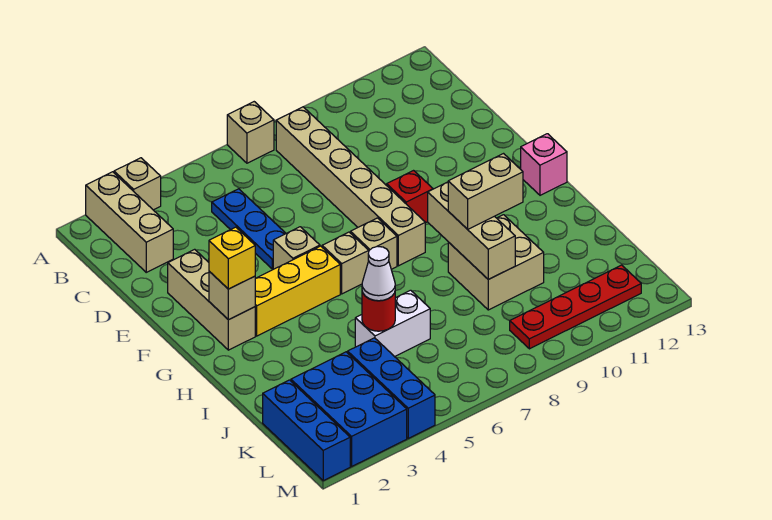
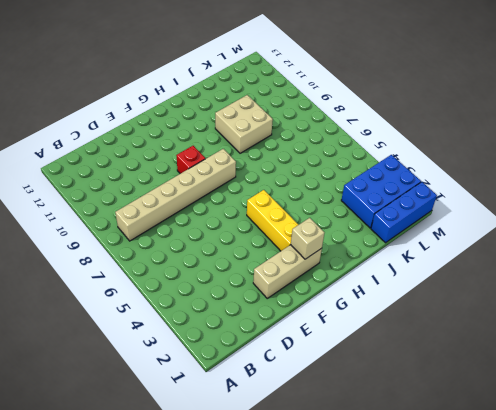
none -> tan brick A2:C2 level 1
none -> tan brick A3 level 1
none -> tan brick A7 level 1

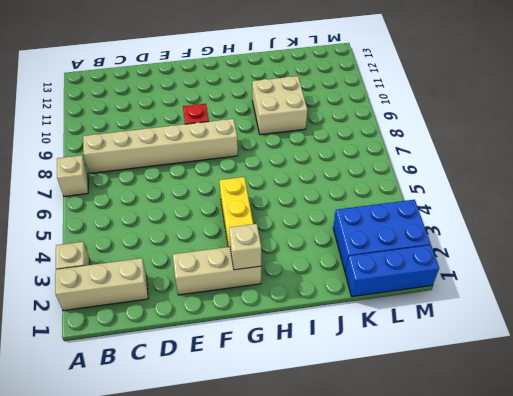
none -> blue plate C5:E5 level 1
none -> tan brick F5 level 1
none -> tan brick G6 level 1

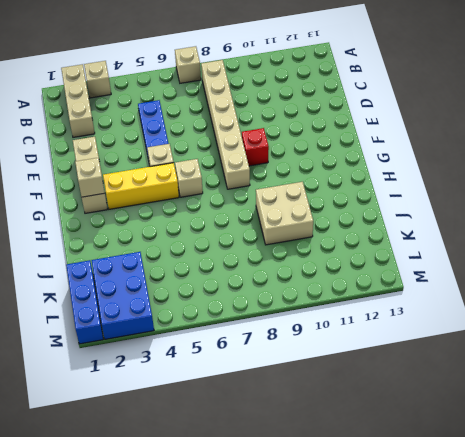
none -> tan brick G7 level 1
none -> pink brick G13 level 1
none -> white brick J5:J6 level 1

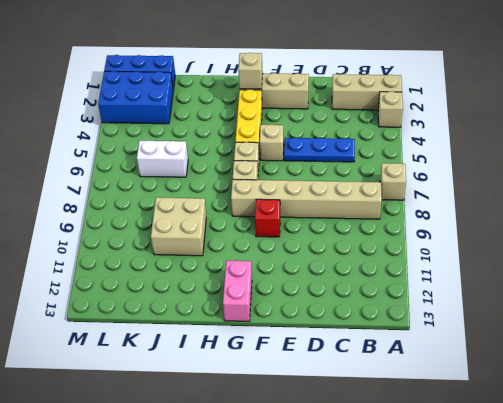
pink brick G12:G13 level 1 -> pink brick G13 level 1
white brick J6:K6 level 1 -> white brick J5:J6 level 1
none -> blue brick K4:M4 level 1
none -> red plate L9:L12 level 1
none -> tan brick H9:J9 level 2

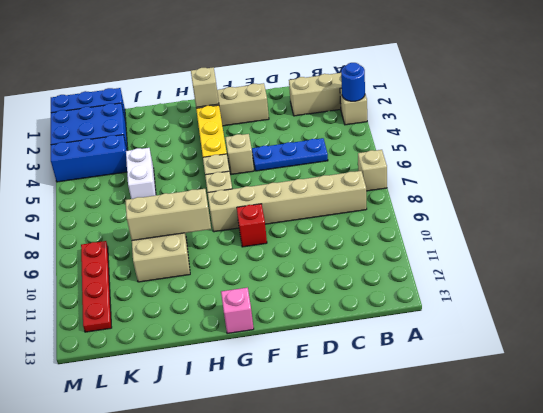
blue round brick A3 level 2 -> none
none -> red round brick J5 level 2
none -> yellow brick G2 level 3
none -> tan brick I9:I10 level 3

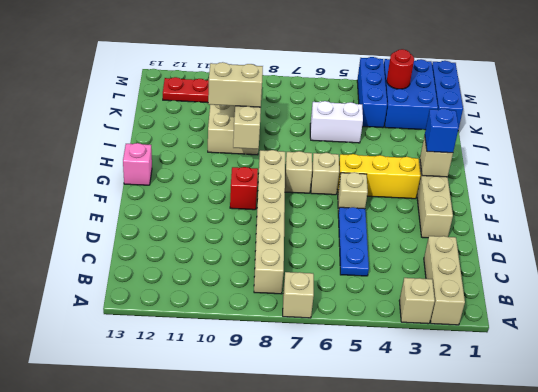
blue brick G2 level 3 -> yellow brick G2 level 3
red round brick L3 level 2 -> red round brick J5 level 2
none -> white cone J5 level 3

